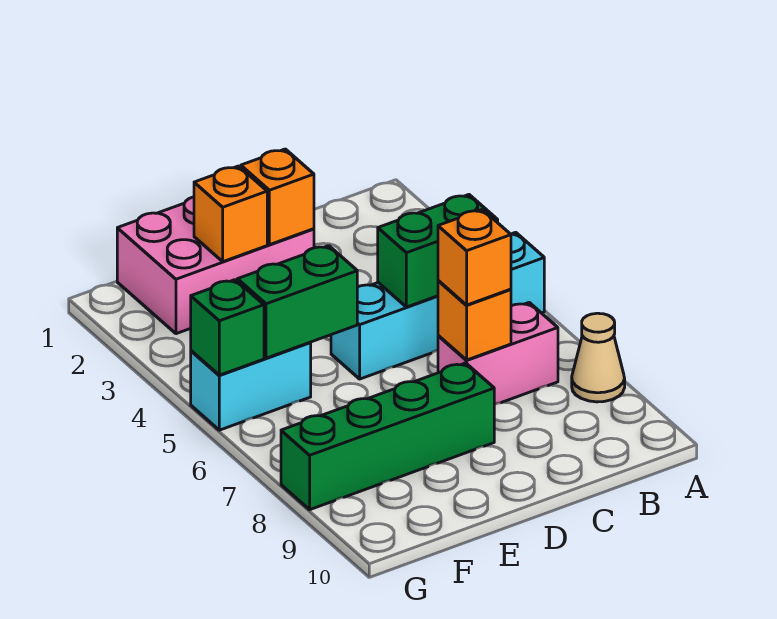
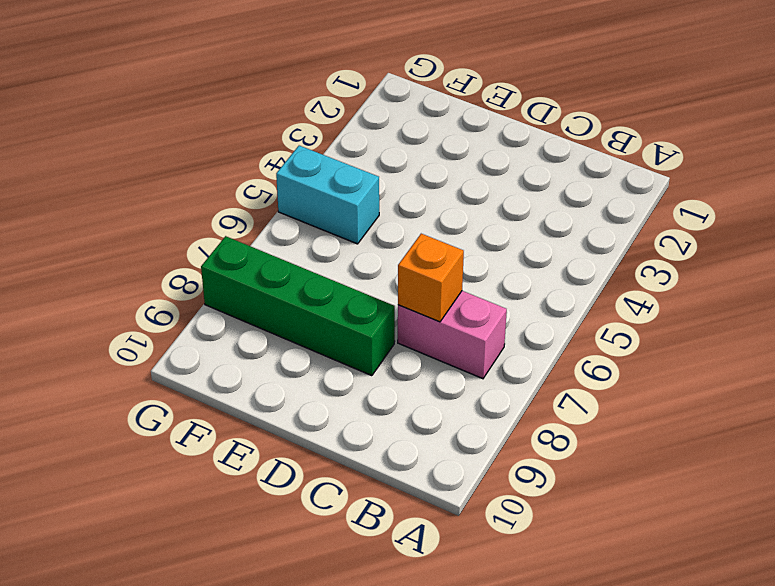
none -> cyan brick A5:D5 level 1
none -> tan cone A8 level 1
none -> pink brick D1:F2 level 1

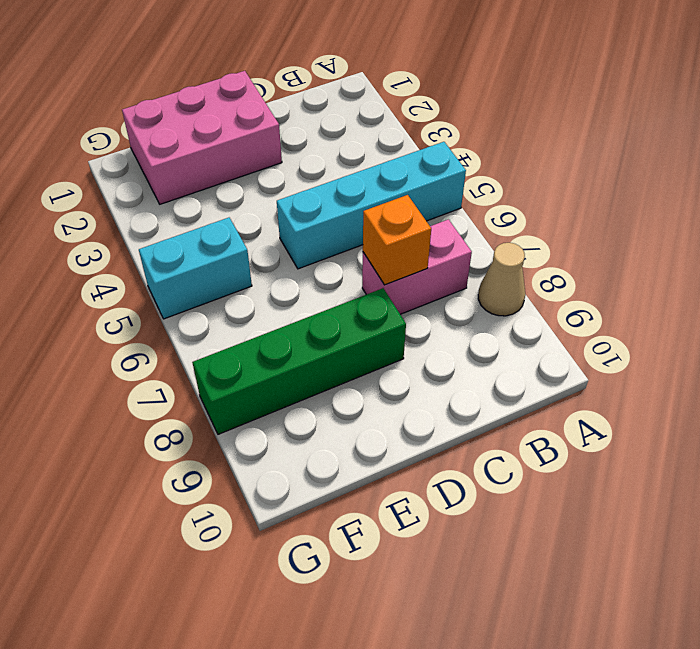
none -> green brick B5:C5 level 2
none -> orange brick D2 level 2
none -> orange brick E2 level 2

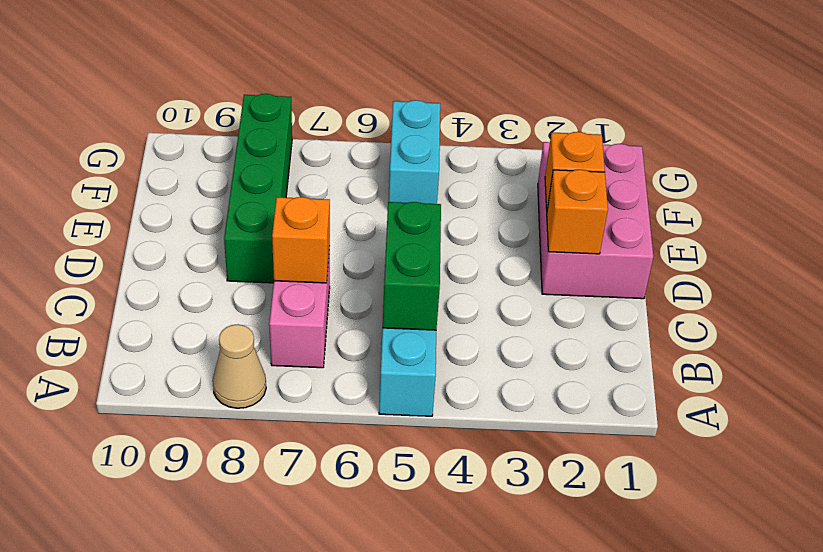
none -> green brick E5:F5 level 2
none -> green brick G5 level 2
none -> orange brick C7 level 3

